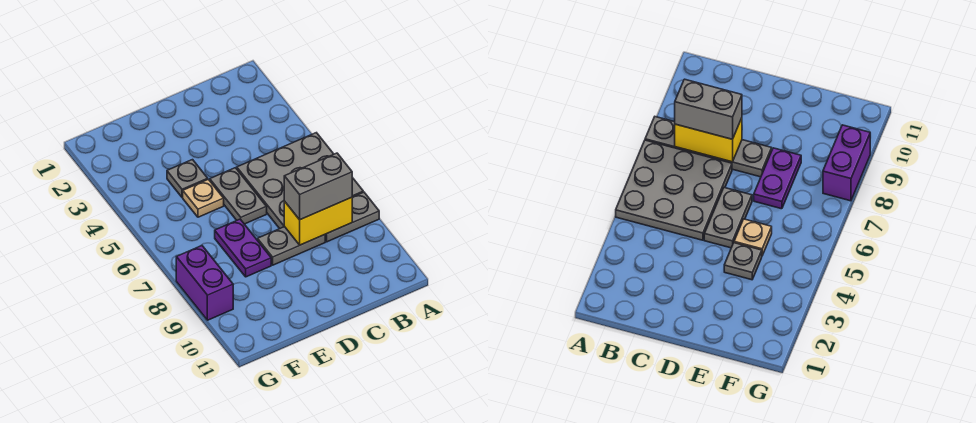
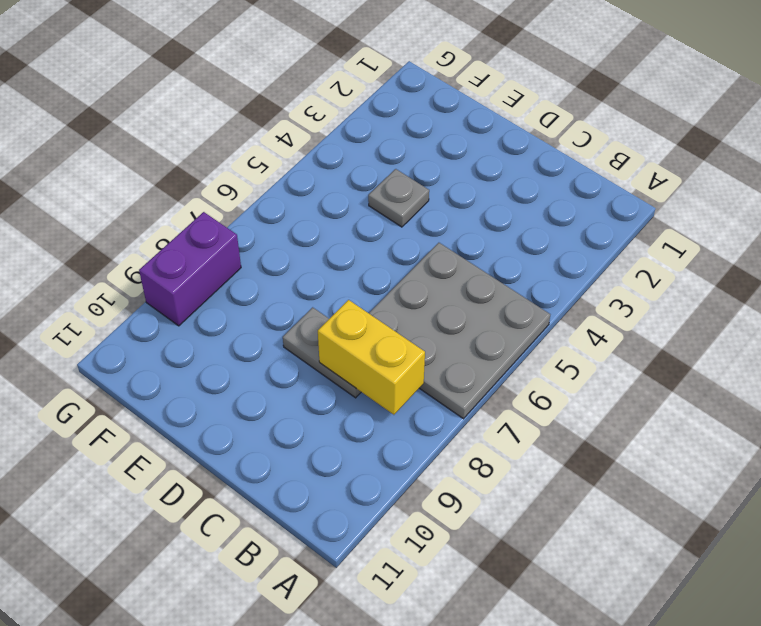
none -> grey plate A8:B8 level 1
none -> grey plate D5:D6 level 1

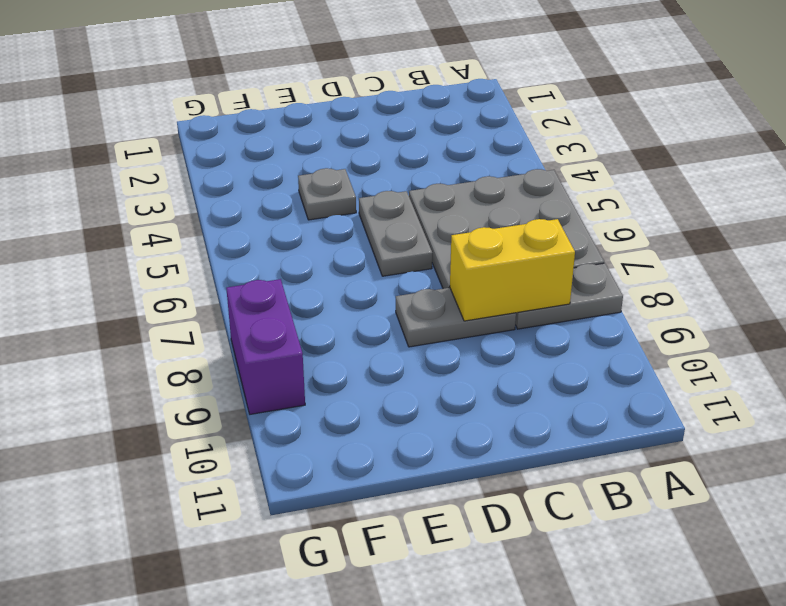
none -> tan plate E5 level 1
none -> purple plate E7:E8 level 1

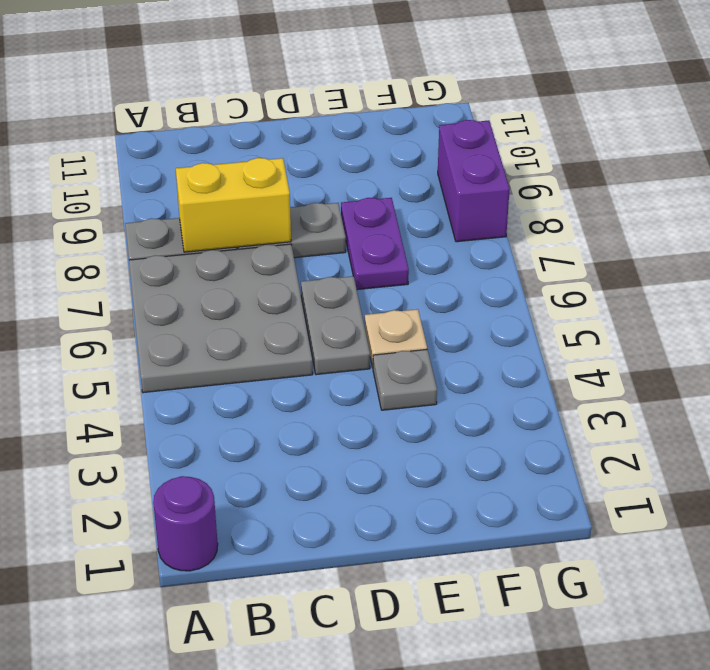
purple round brick A1 level 1 -> none
none -> grey brick B8:C8 level 3

